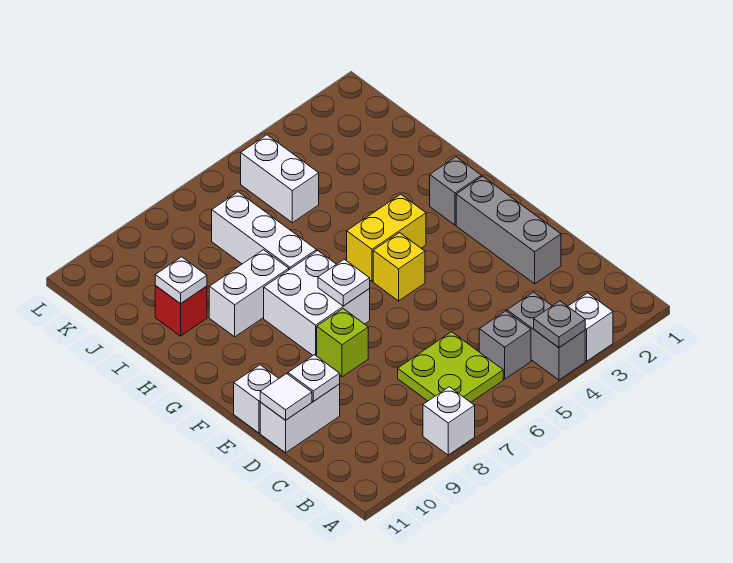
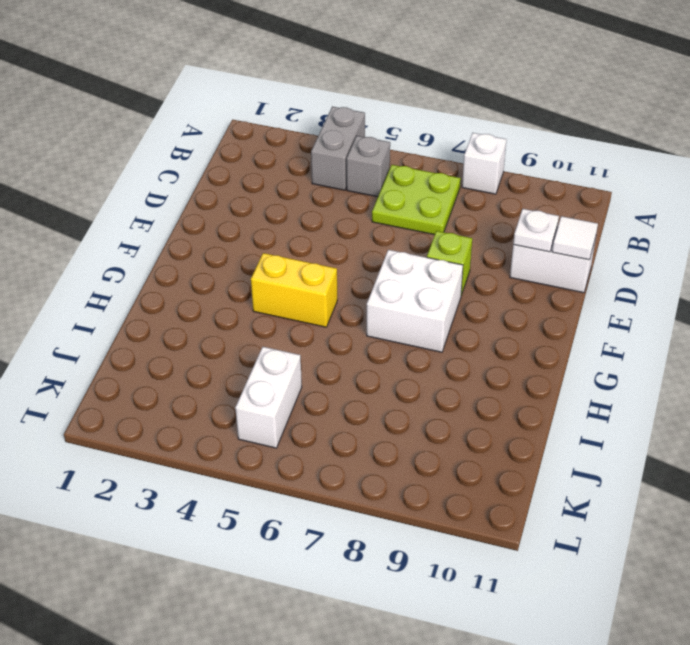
none -> white brick A3 level 1
none -> grey brick D2:F2 level 1
none -> white brick E11 level 1

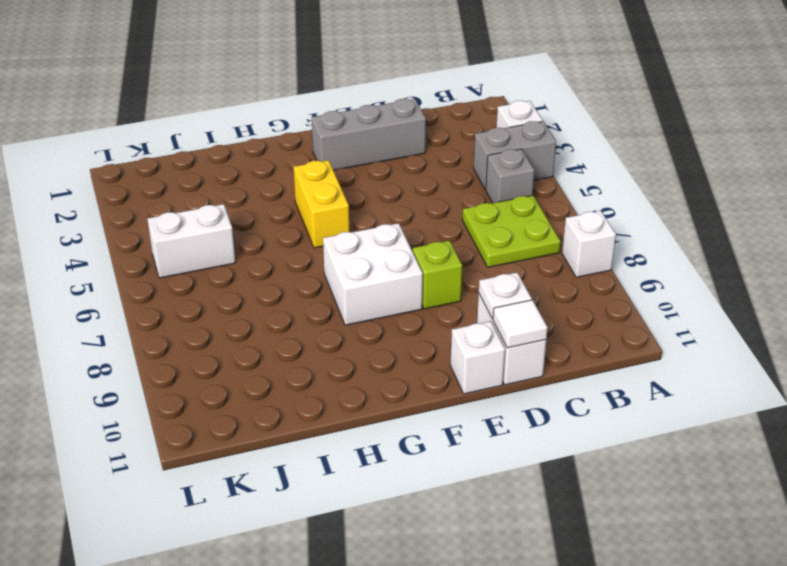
none -> yellow brick F5 level 1
none -> grey brick G2 level 1
none -> white brick H7:J7 level 1

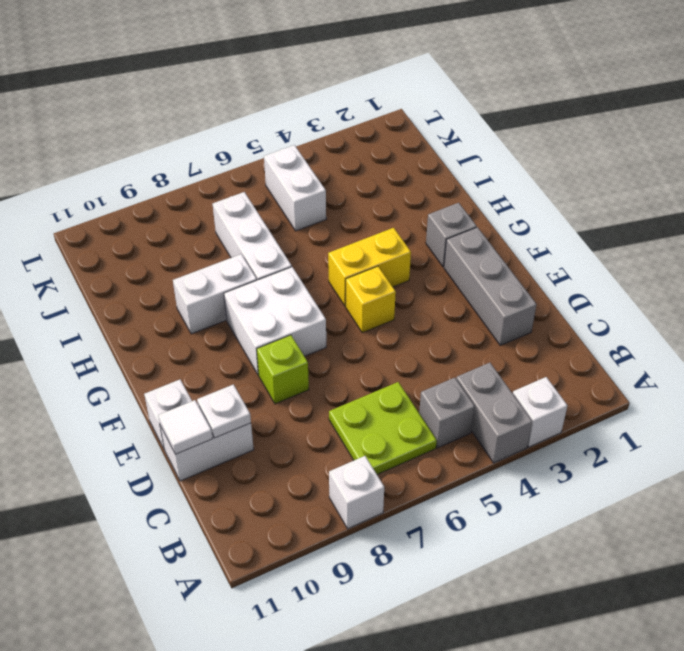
none -> red brick I10 level 1
none -> grey plate A4 level 2
none -> white plate F7 level 2

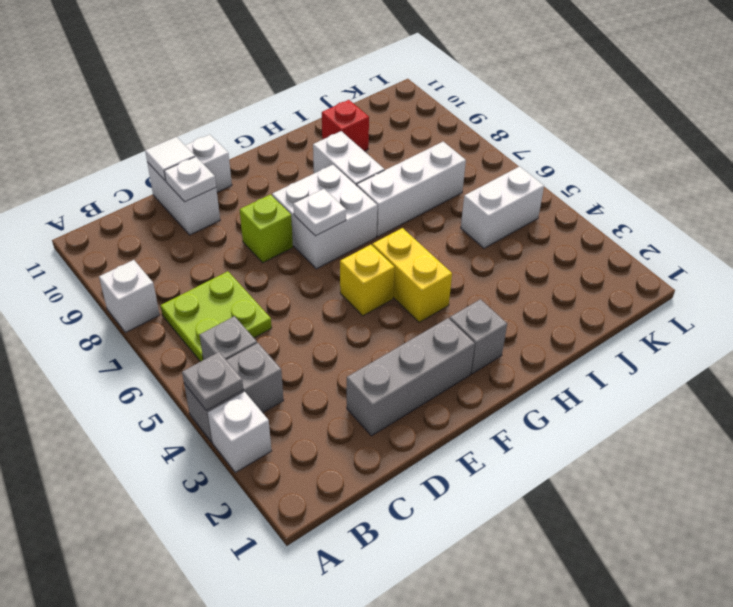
none -> white plate I10 level 2

